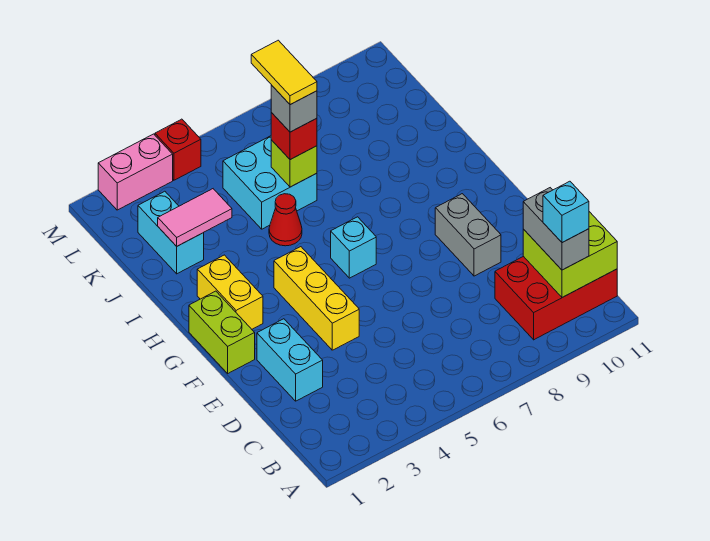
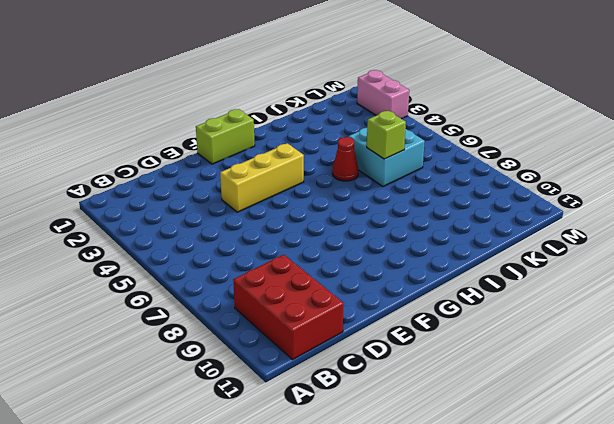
none -> cyan brick D2:E2 level 1
none -> grey brick E9:F9 level 1
none -> yellow brick G2:H2 level 1

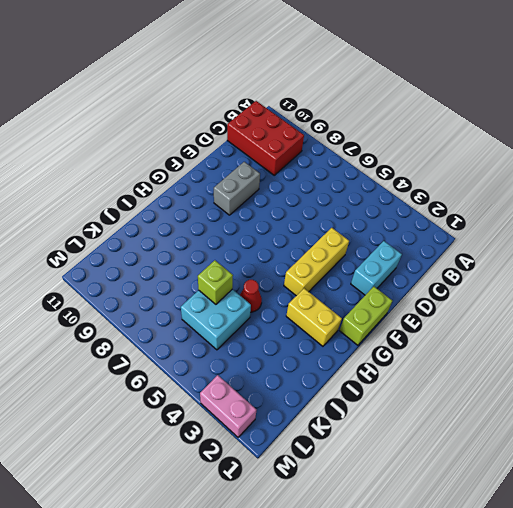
yellow brick H2:H3 level 1 -> yellow brick G2:H2 level 1
none -> cyan brick G6 level 1
none -> cyan brick J2:K2 level 1
none -> red brick M4 level 1

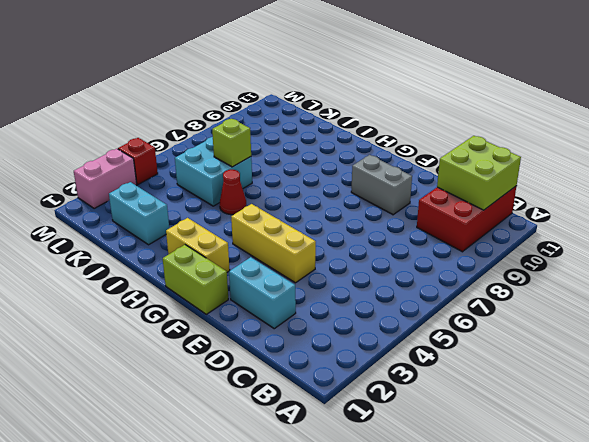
none -> cyan brick G6 level 1
none -> pink tile J2:J3 level 2
none -> grey brick B10:C10 level 3

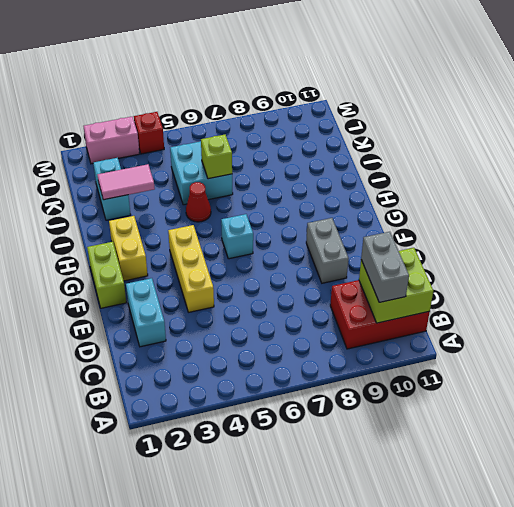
none -> red brick J6 level 3
none -> cyan brick B10 level 4
none -> grey brick J6 level 4

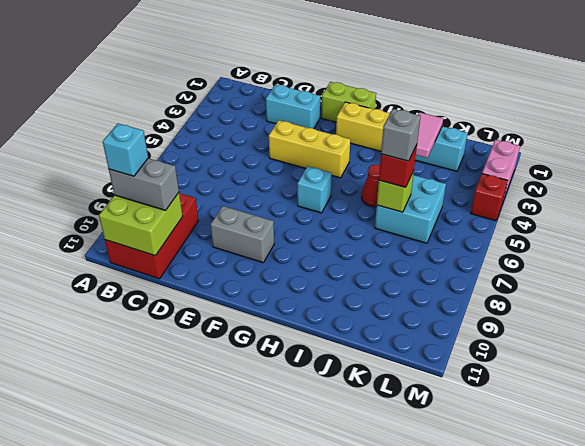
none -> yellow tile J6:K6 level 5

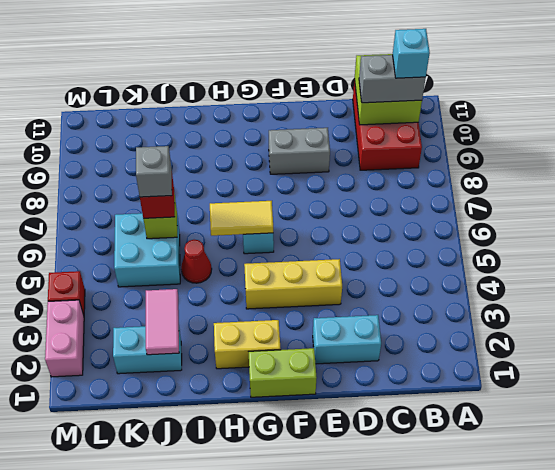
yellow tile G6:H6 level 2 -> yellow tile J6:K6 level 5

